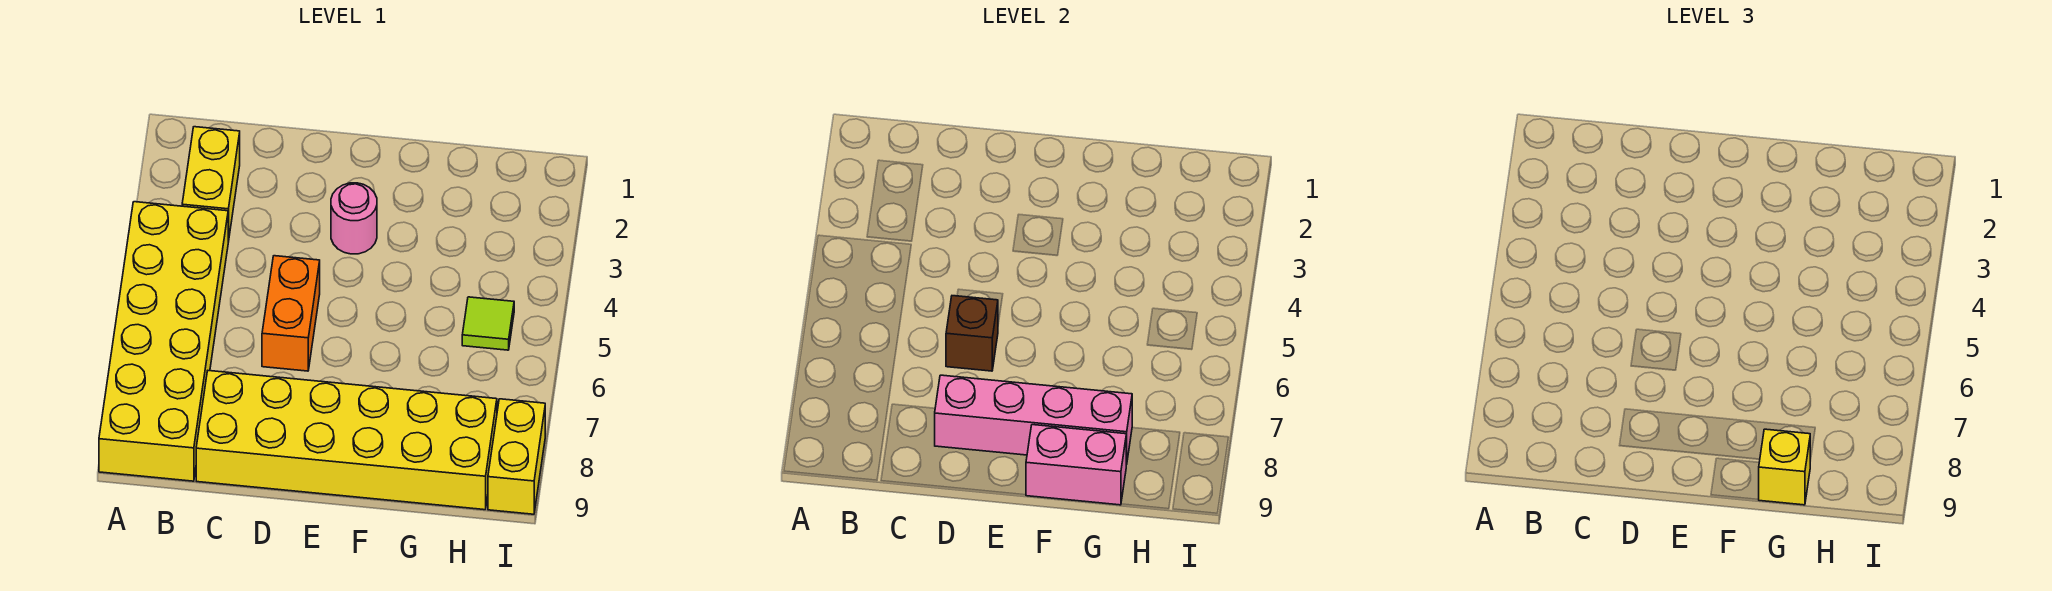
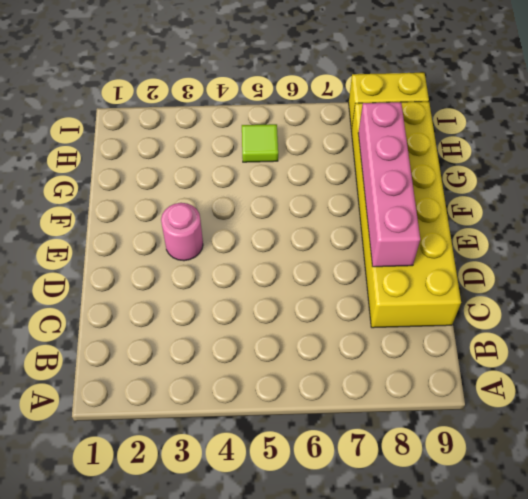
none -> yellow brick A4:B9 level 1
none -> yellow brick B2:B3 level 1

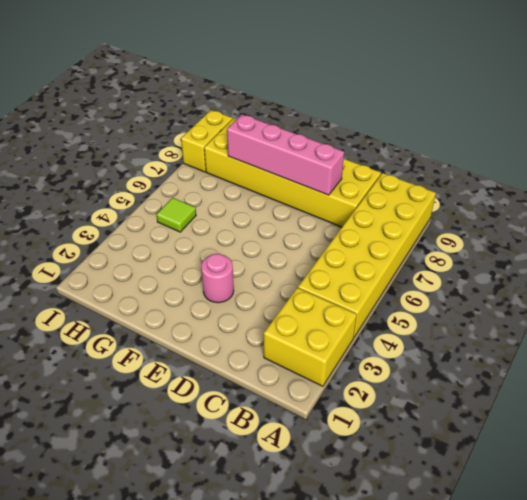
yellow brick A2:B3 level 1 -> yellow brick B2:B3 level 1
none -> orange brick D5:D6 level 1
none -> brown brick D6 level 2

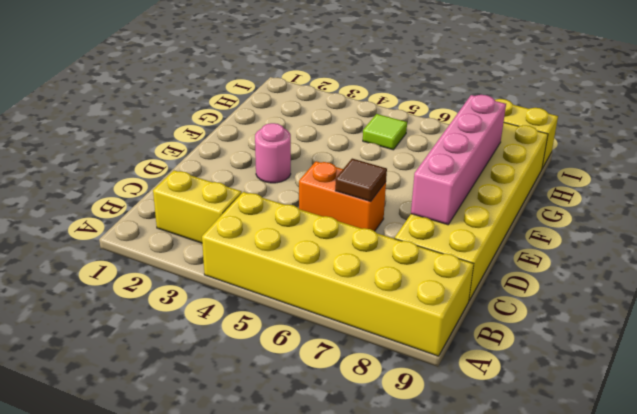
brown tile D6 level 2 -> brown brick D6 level 2
none -> pink brick F9:G9 level 2
none -> yellow brick G9 level 3

